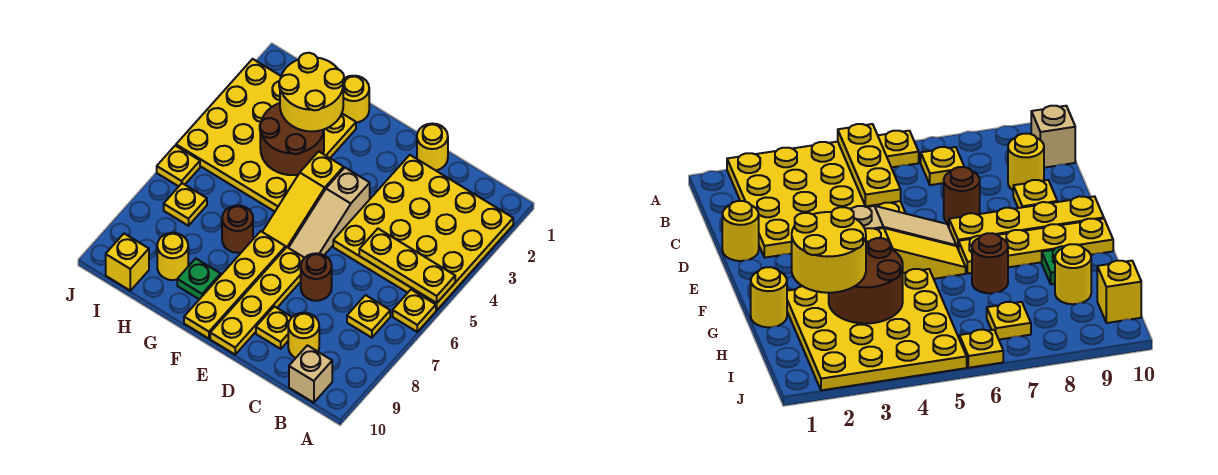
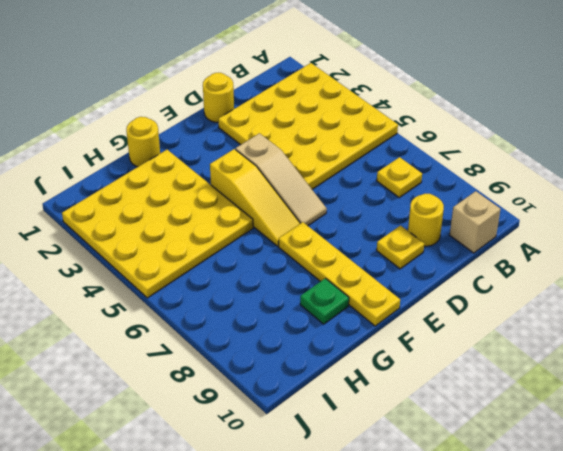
none -> yellow plate A6 level 1
none -> brown round brick D7 level 1
none -> yellow plate E7:E10 level 1

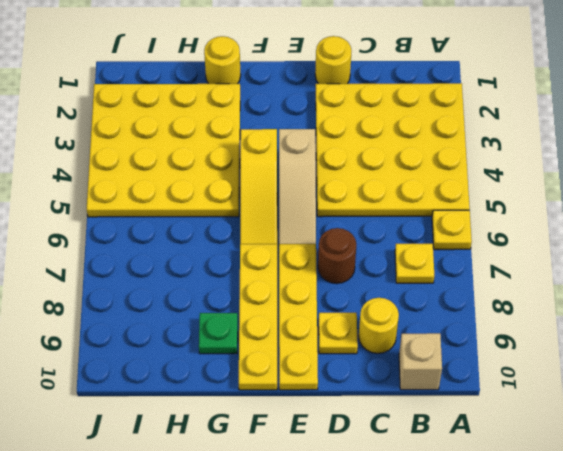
none -> brown round brick G7 level 1
none -> yellow round brick H9 level 1
none -> yellow plate I7 level 1

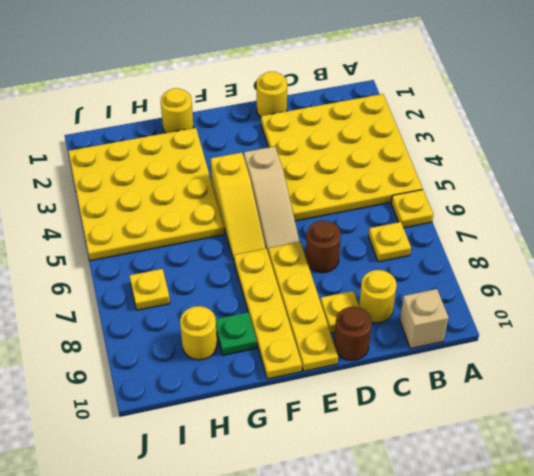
brown round brick D10 level 1 -> brown round brick G7 level 1
none -> yellow brick I10 level 1
none -> yellow plate J6 level 1
none -> yellow plate A5:C5 level 2

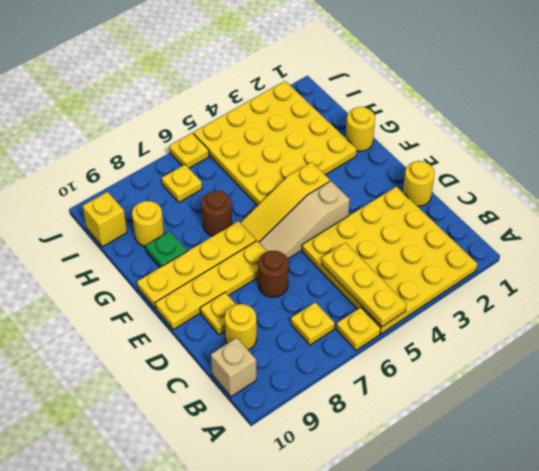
none -> brown round brick G3:H4 level 2
none -> yellow round brick G2:H3 level 3

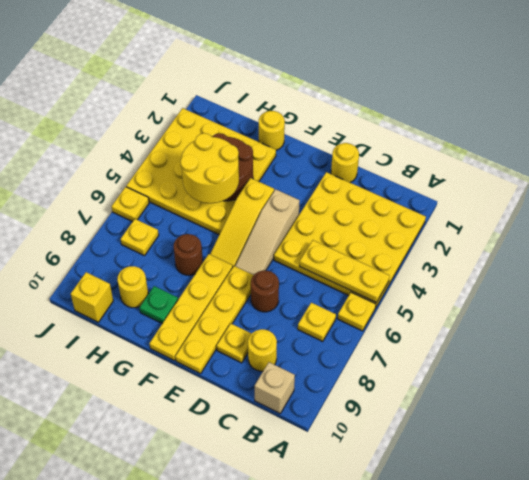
yellow round brick G4:H5 level 3 -> yellow round brick G2:H3 level 3

